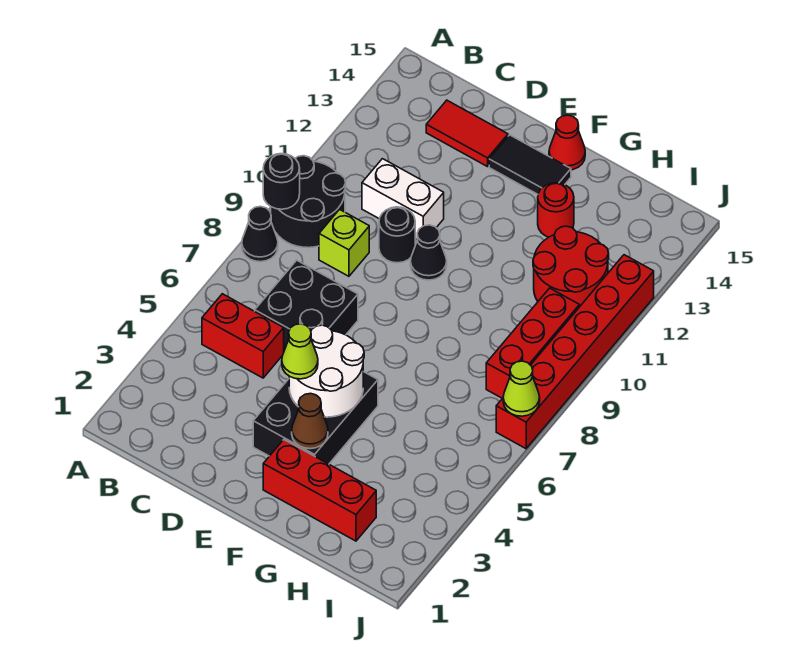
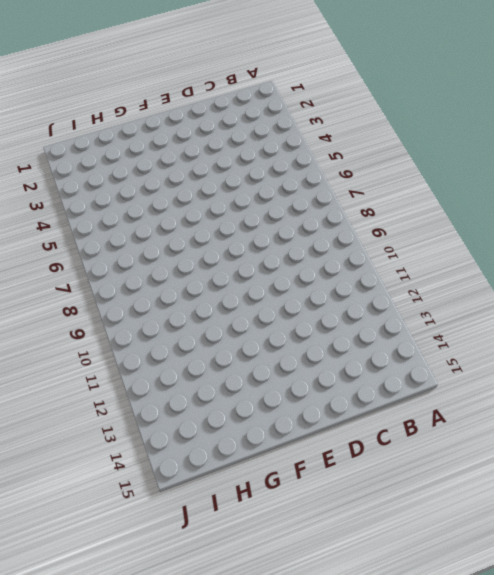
none -> black cone A8 level 1
none -> black round brick A9:B10 level 1
none -> red brick B5:C5 level 1

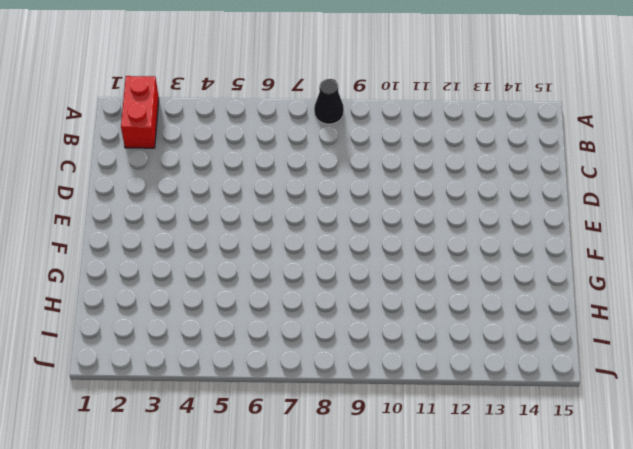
red brick A2:B2 level 1 -> red brick B5:C5 level 1
none -> black round brick A9:B10 level 1
none -> black brick C6:D7 level 1
none -> lime brick C9 level 1

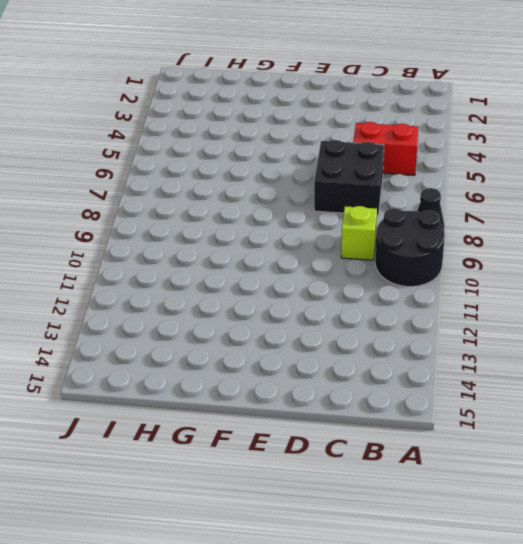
none -> white brick C11:D11 level 1
none -> red tile C14:D14 level 1
none -> black round brick D10 level 1

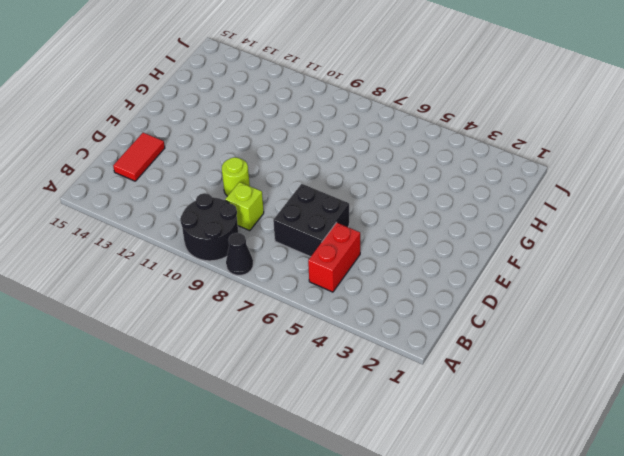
lime round brick D10 level 1 -> black round brick D10 level 1
none -> white brick C11:D11 level 1
none -> black brick E3:F5 level 1
none -> black cone E10 level 1

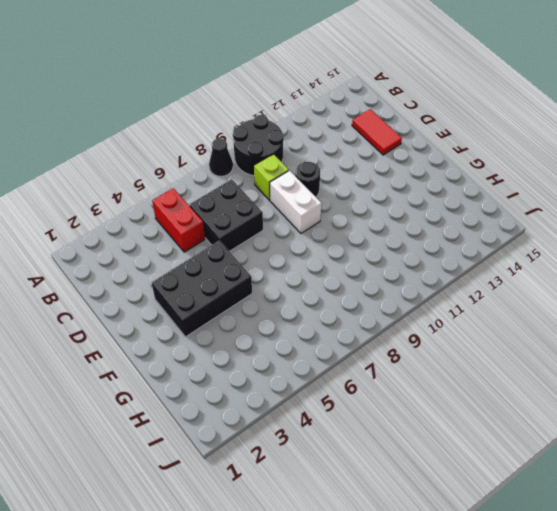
white brick D9:E9 level 1 -> white brick C11:D11 level 1
none -> black cone E10 level 1
none -> black tile E14:F14 level 1
none -> red brick F2:H2 level 1

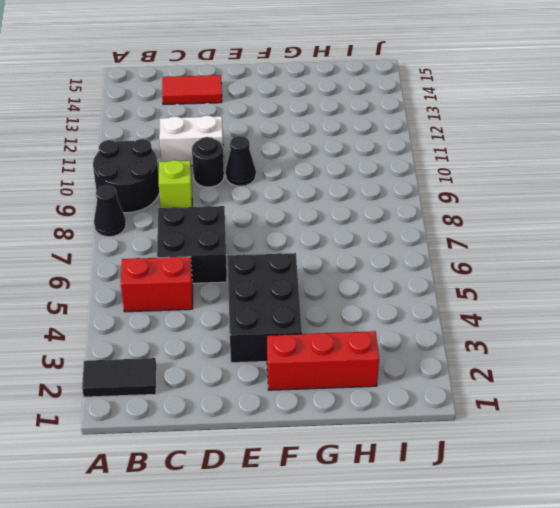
black tile A2:B2 level 1 -> black tile E14:F14 level 1
none -> red cone F15 level 1
none -> red round brick G13 level 1
none -> red round brick H11:I12 level 1

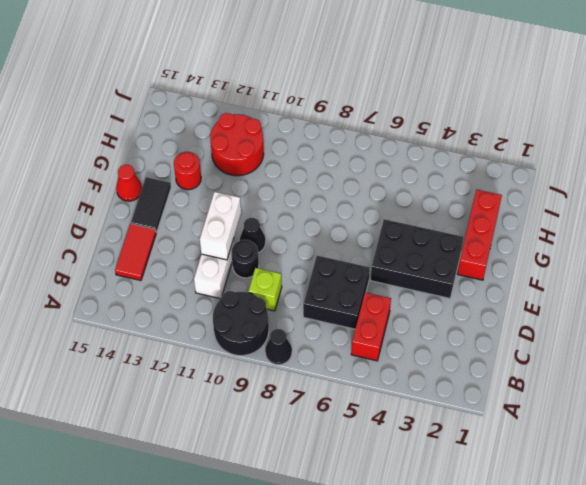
white brick D11:E11 level 2 -> none
none -> red brick I8:I10 level 1
none -> red brick J7:J12 level 1
none -> black round brick A9 level 2

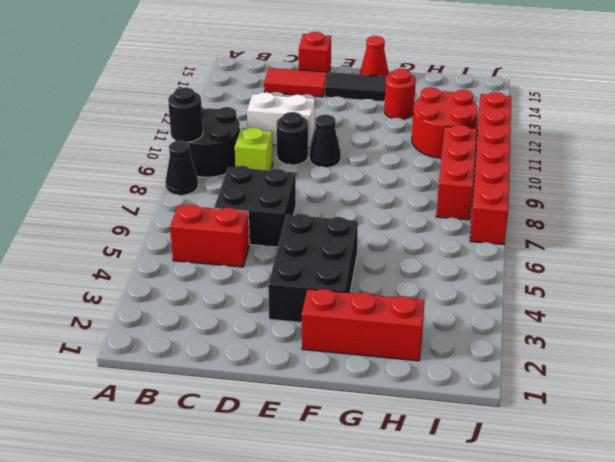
red brick D15 level 1 -> none
none -> white round brick E4:F5 level 2
none -> brown cone F3 level 2
none -> lime cone J7 level 2

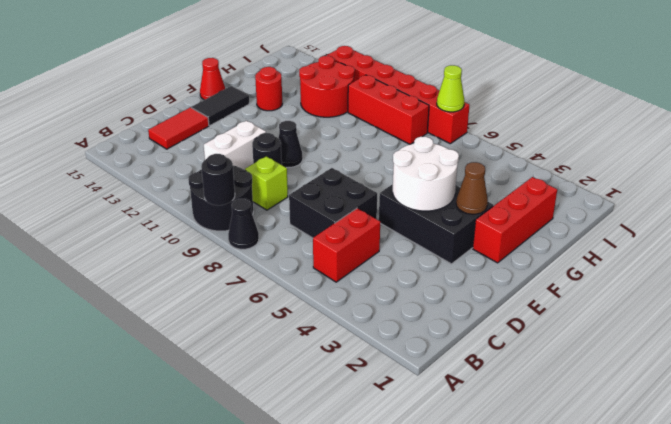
none -> lime cone E4 level 3

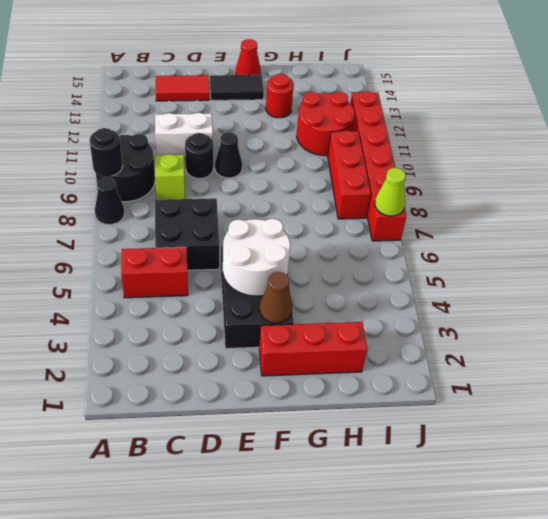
none -> lime cone E4 level 3

